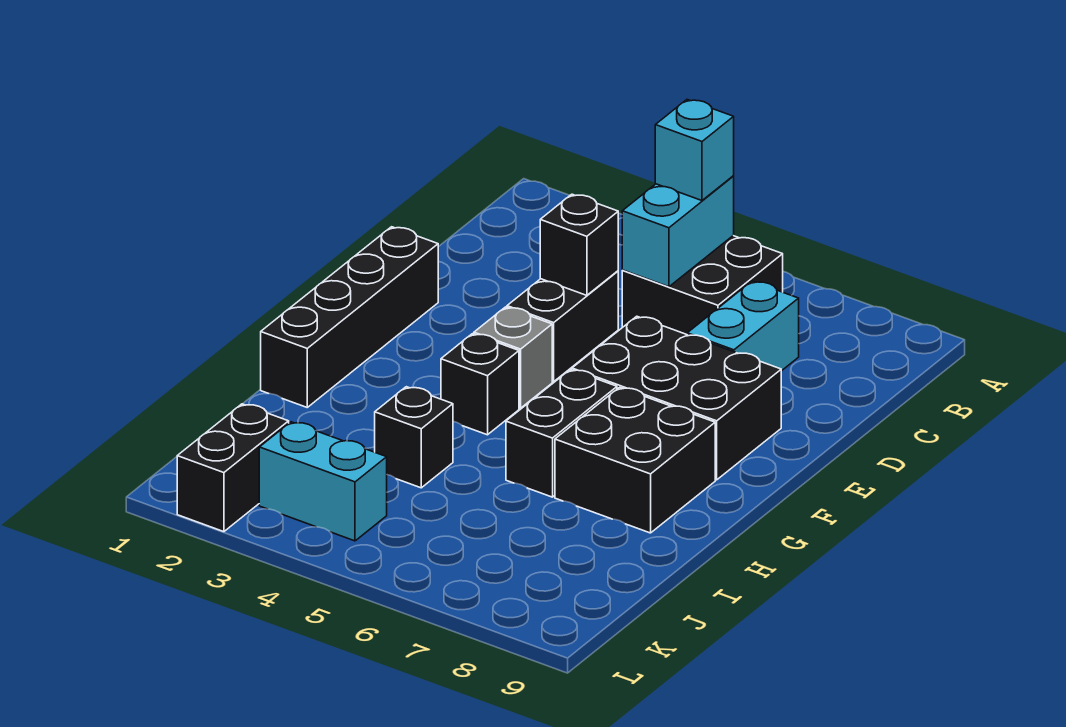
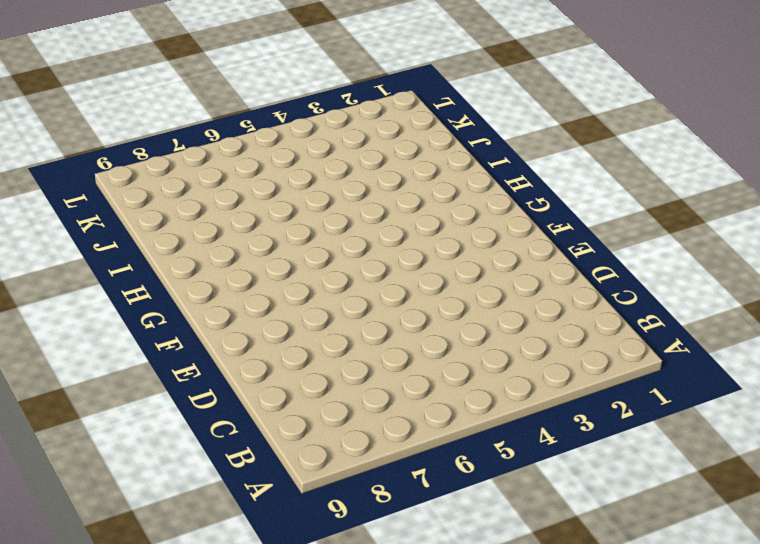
none -> black brick B5:C6 level 1
none -> cyan brick C7:D7 level 1
none -> black brick D4:E4 level 1

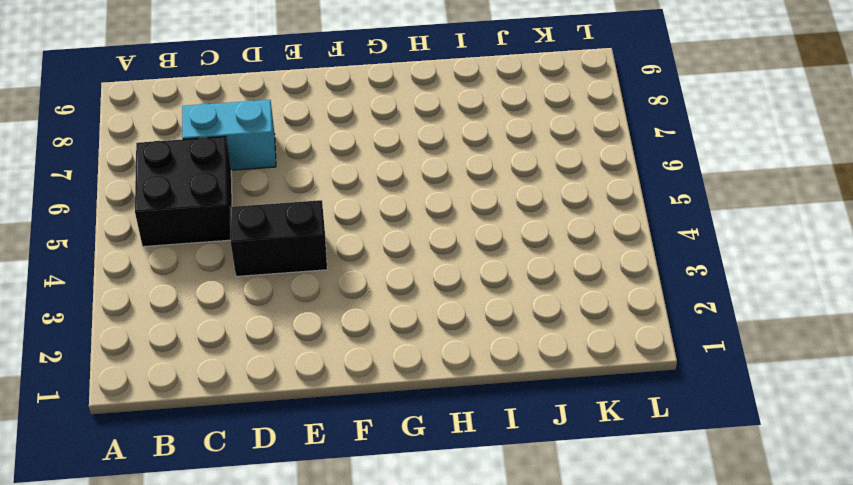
none -> black brick E1:H1 level 1
none -> black brick E6:F8 level 1
none -> grey brick F4 level 1

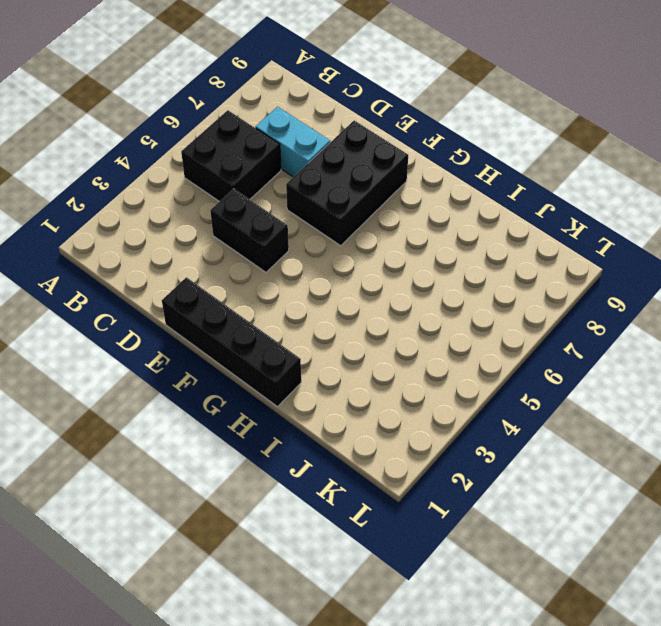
none -> grey brick F4 level 1
none -> black brick G4 level 1
none -> black brick G6:H6 level 1

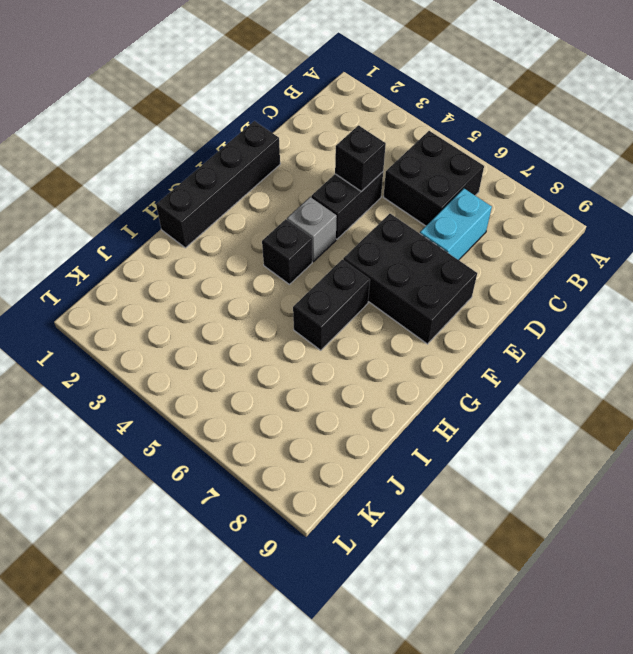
none -> black brick G7:H8 level 1
none -> black brick I4 level 1
none -> black brick K2:L2 level 1

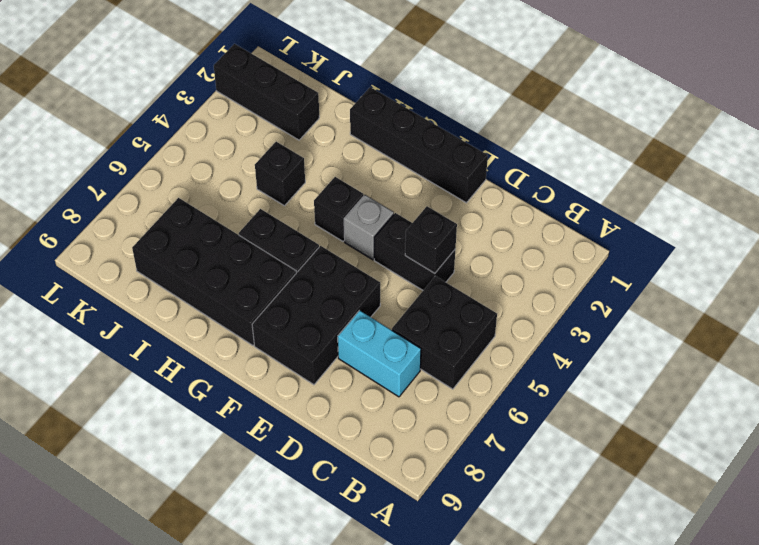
black brick G7:J8 level 1 -> black brick G7:H8 level 1
black brick J2:L2 level 1 -> black brick K2:L2 level 1
none -> cyan brick K3:K4 level 1
none -> cyan brick B5:C5 level 2
none -> cyan brick B5 level 3

